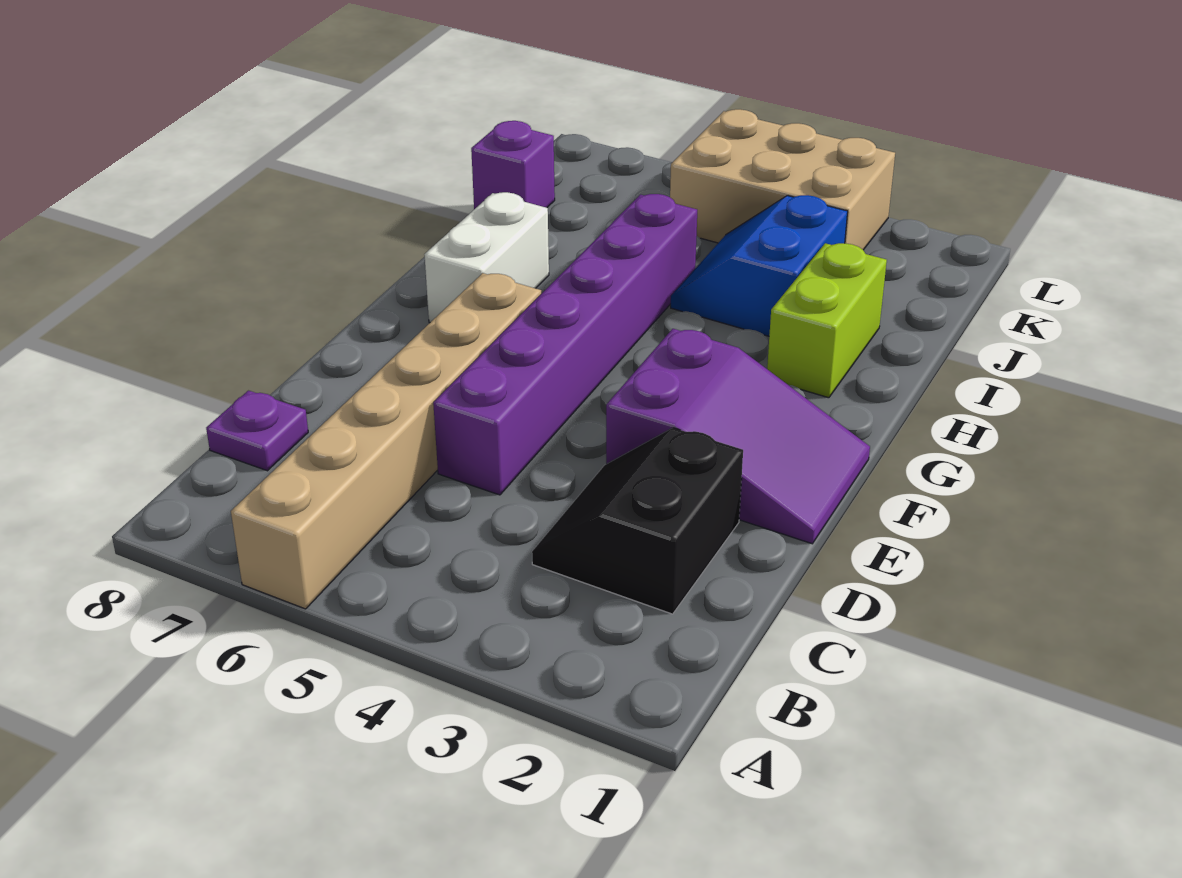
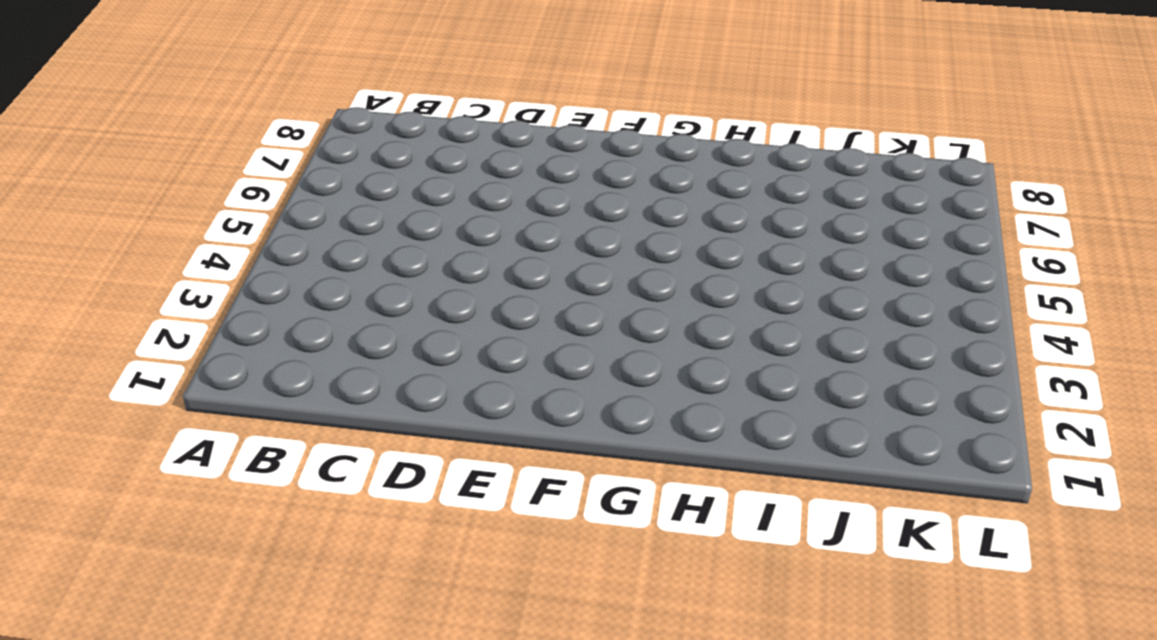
none -> tan brick A6:F6 level 1
none -> black slope C2:D3 level 1 top 2

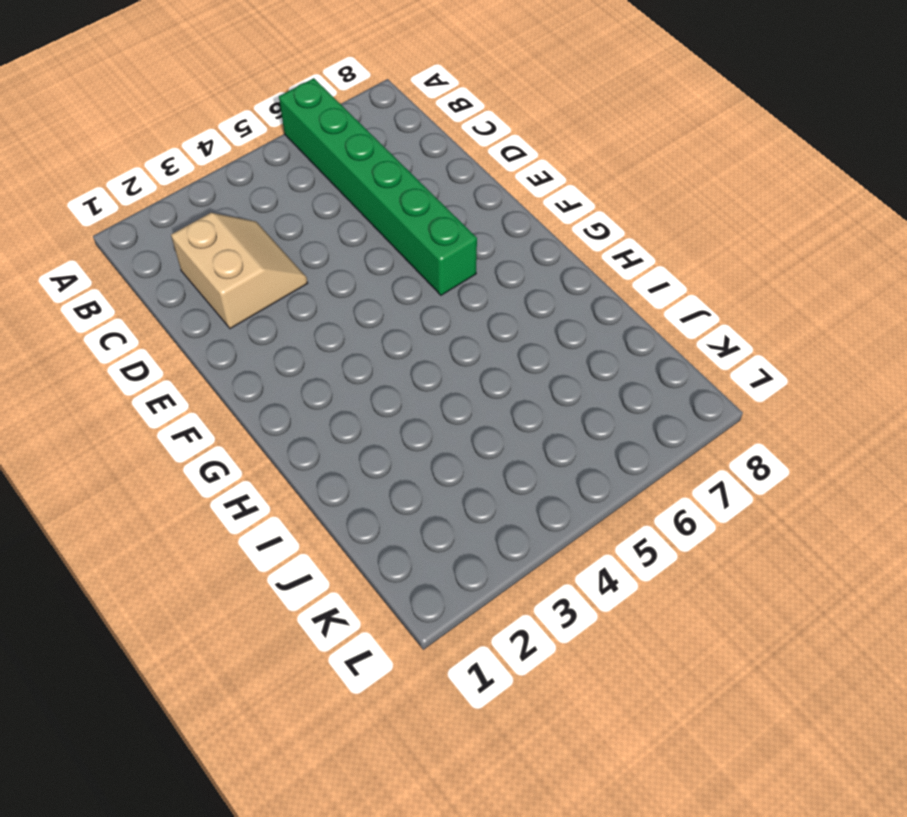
green brick A6:F6 level 1 -> tan brick A6:F6 level 1
tan slope C2:D3 level 1 top 2 -> black slope C2:D3 level 1 top 2
none -> purple plate C8 level 1
none -> purple brick D5:I5 level 1

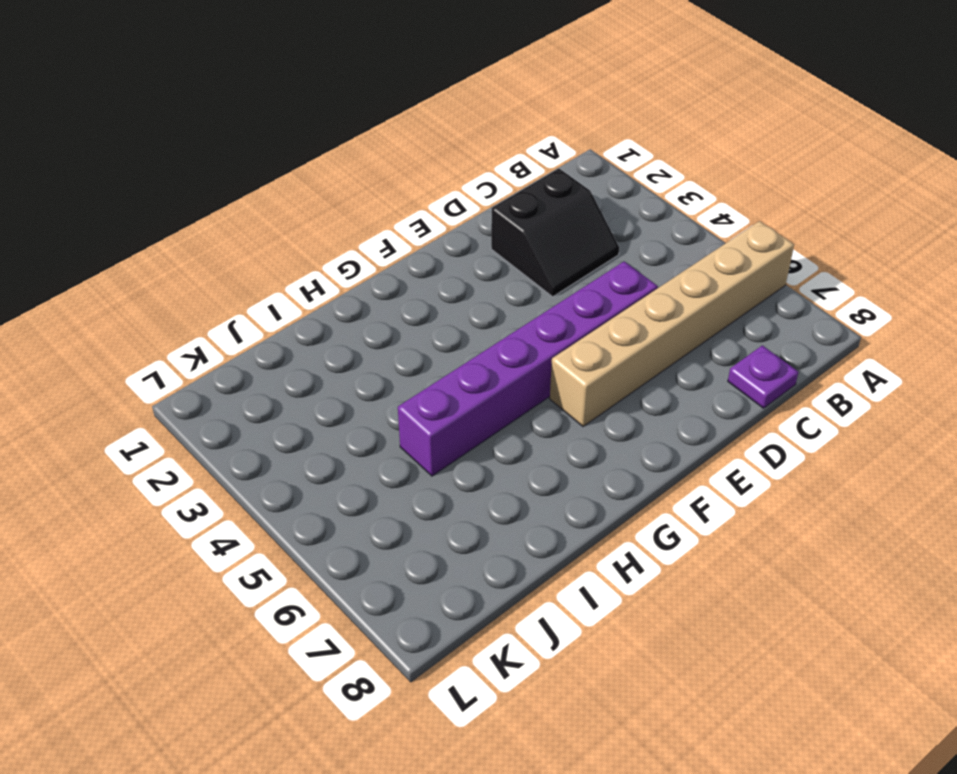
none -> purple slope E1:F3 level 1 top 3
none -> white brick G7:H7 level 1

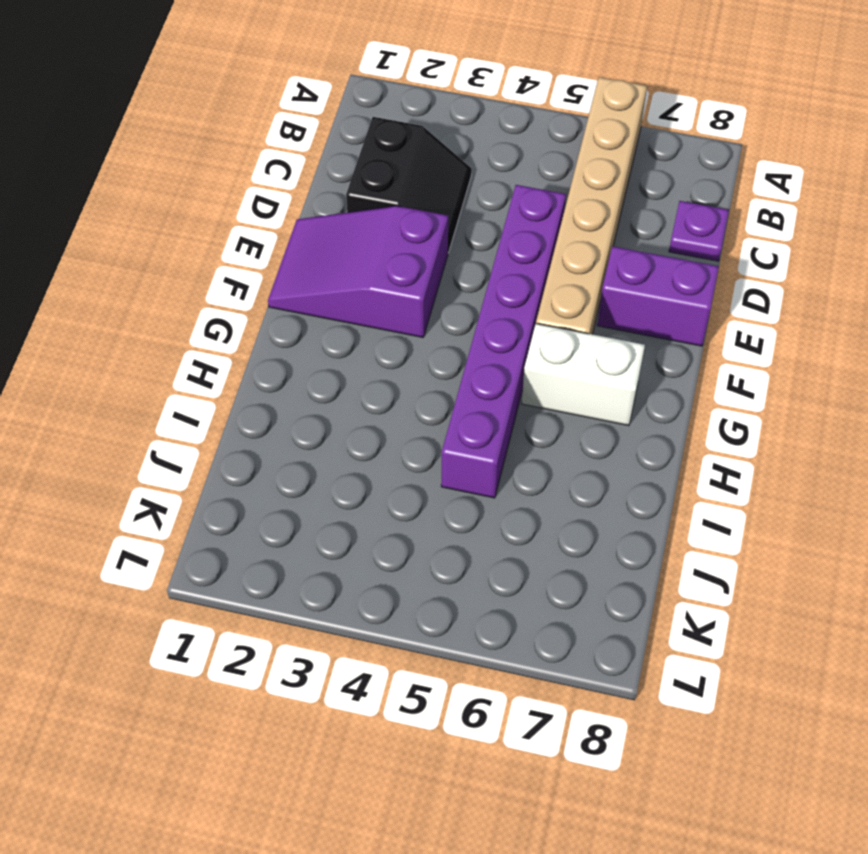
purple brick E7:E8 level 1 -> none
white brick G6:G7 level 1 -> white brick G7:H7 level 1
none -> lime brick H2:I2 level 1
none -> blue slope I3:J4 level 1 top 3

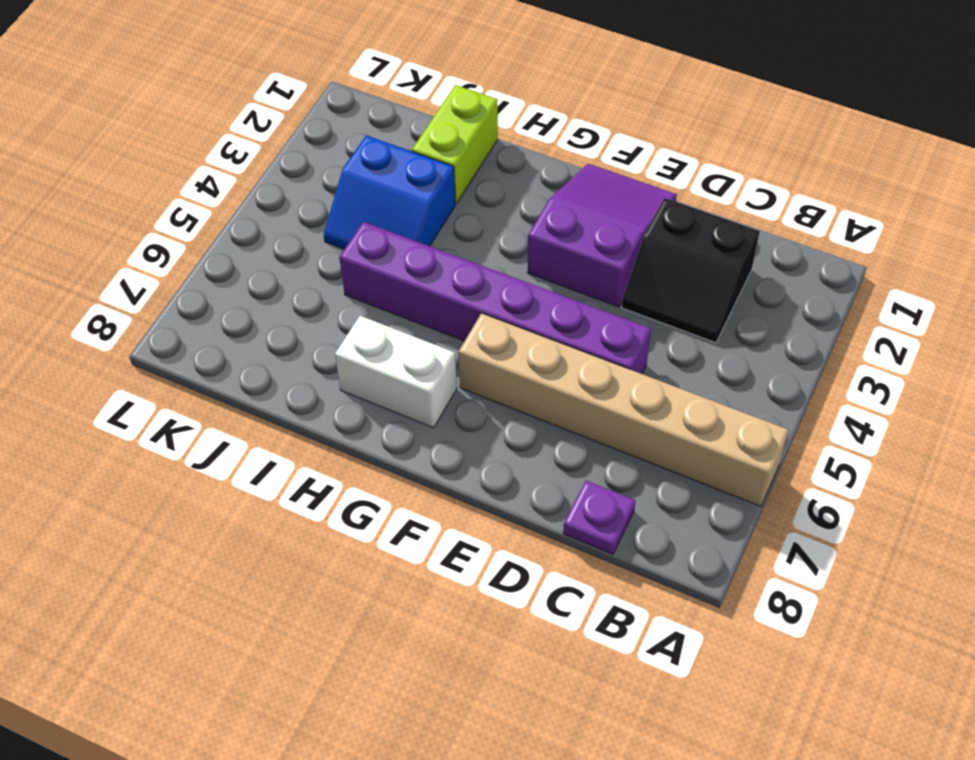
lime brick I1:I2 level 1 -> lime brick H2:I2 level 1
none -> purple brick J8 level 1
none -> tan brick K3:L5 level 1

